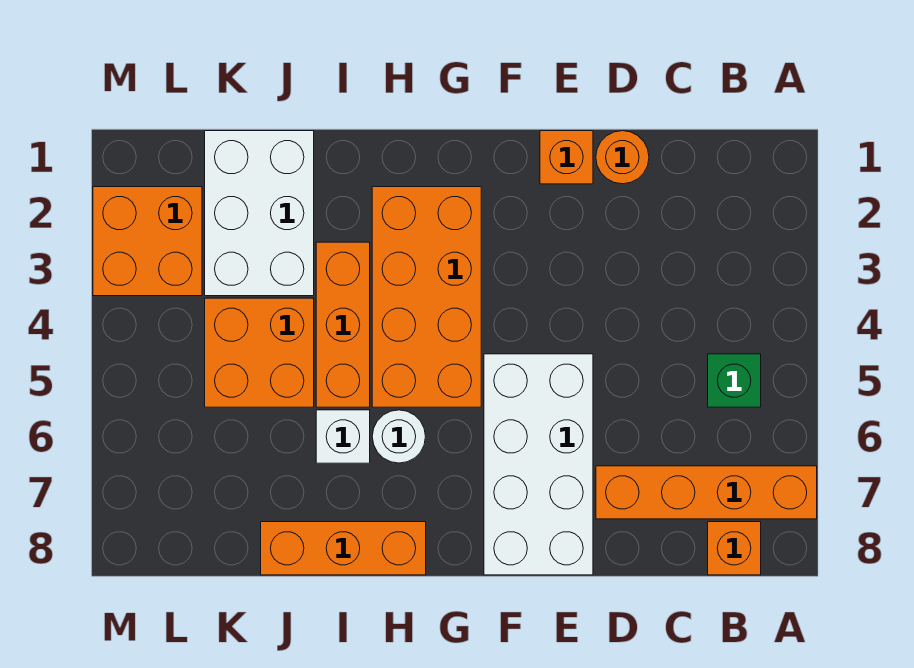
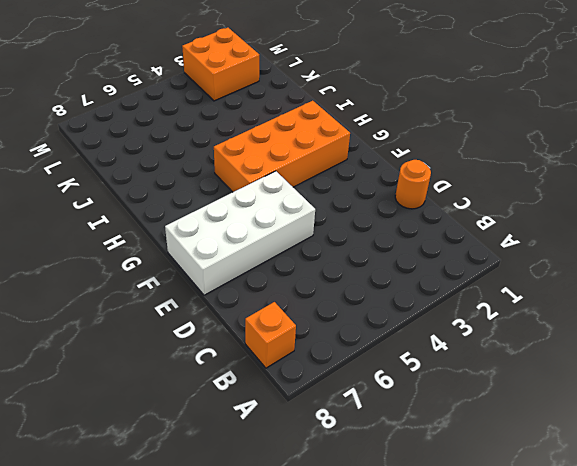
none -> orange brick A7:D7 level 1
none -> green brick B5 level 1
none -> orange brick E1 level 1

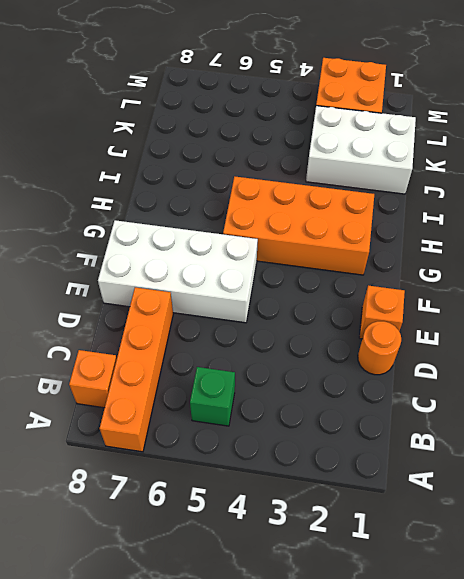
none -> white round brick H6 level 1
none -> orange brick H8:J8 level 1
none -> orange brick I3:I5 level 1

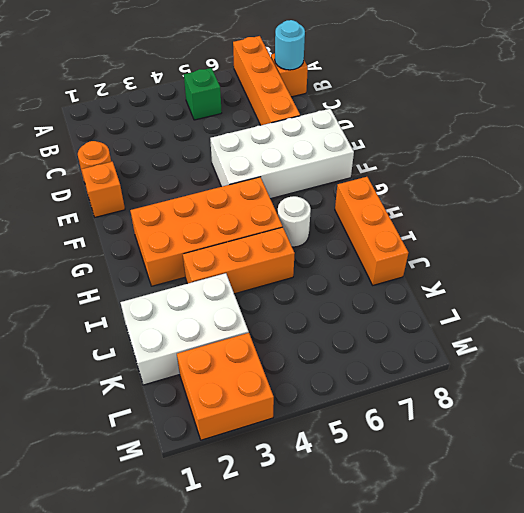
cyan round brick B8 level 2 -> none
none -> white brick I6 level 1
none -> orange brick J4:K5 level 1

